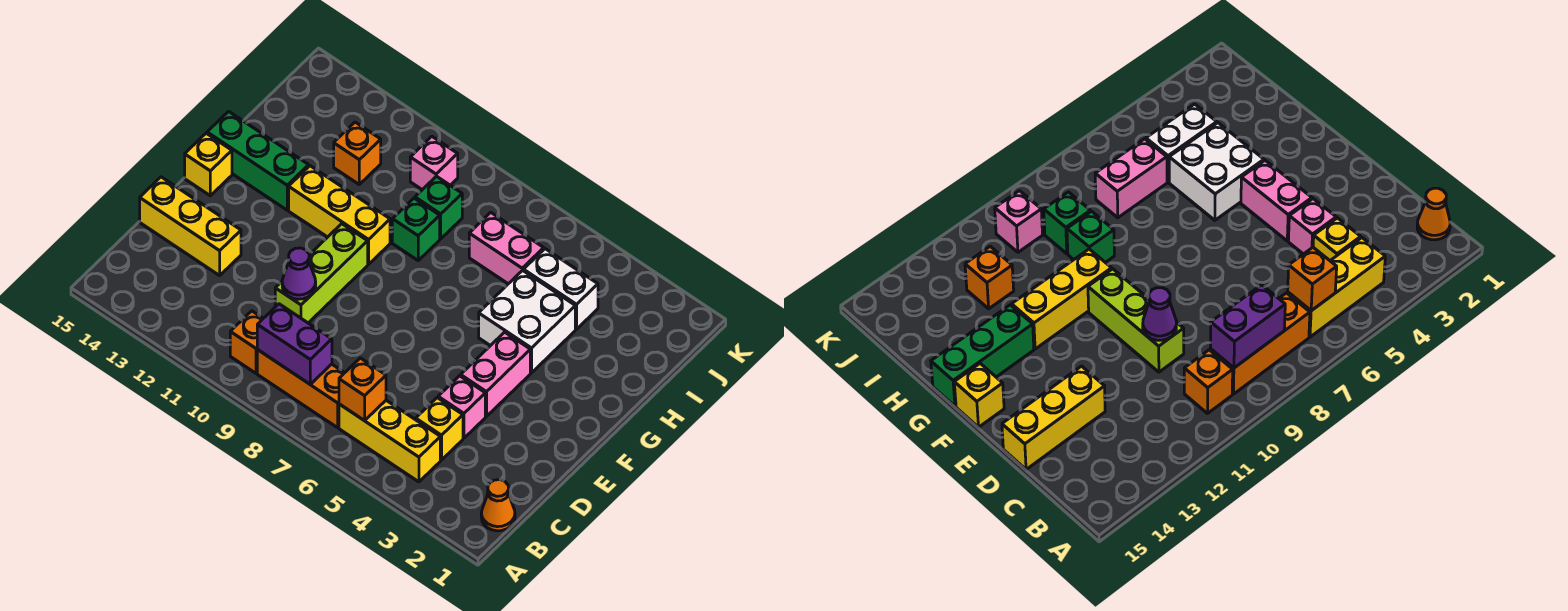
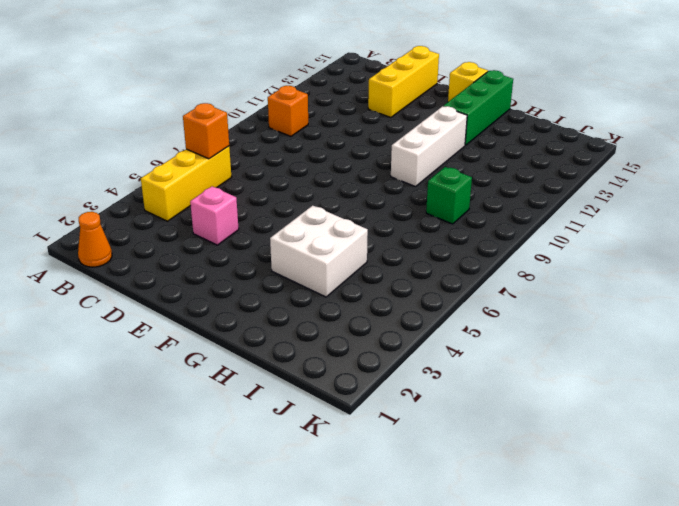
white brick G10:G12 level 1 -> yellow brick G10:G12 level 1
none -> orange brick B7:B9 level 1
none -> yellow brick C4 level 1
none -> lime brick D10:F10 level 1

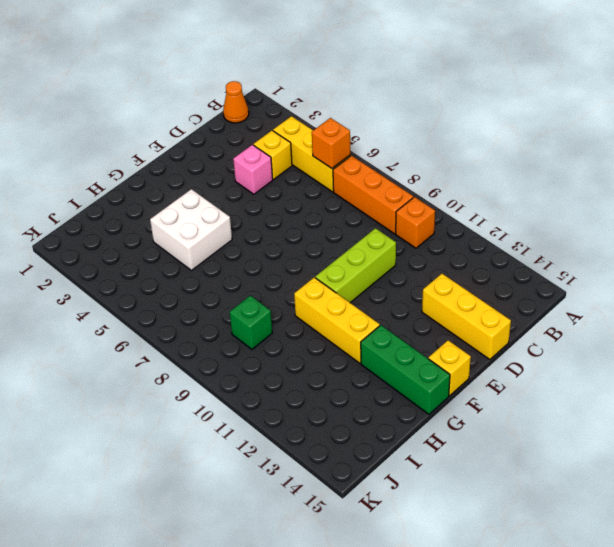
none -> pink brick E4:F4 level 1
none -> green brick H9 level 1
none -> white brick I4:I5 level 1

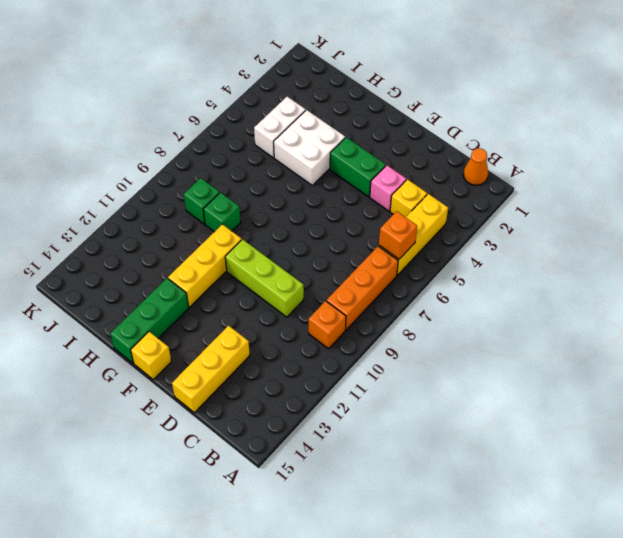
green brick E4:F4 level 1 -> pink brick E4:F4 level 1
none -> pink brick I6:I7 level 1
none -> orange brick I12 level 1
none -> pink brick J10 level 1

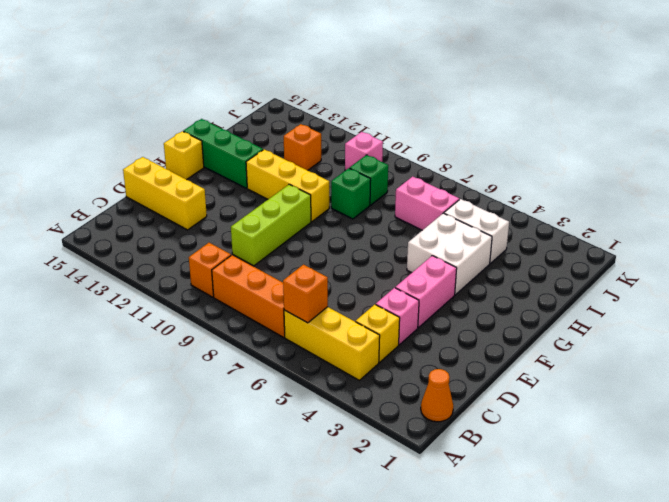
none -> purple brick B8:B9 level 2
none -> purple cone D10 level 2

